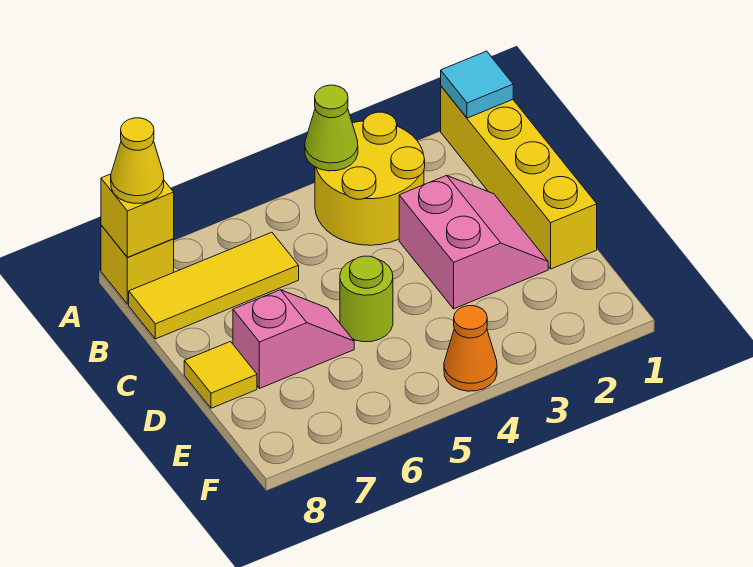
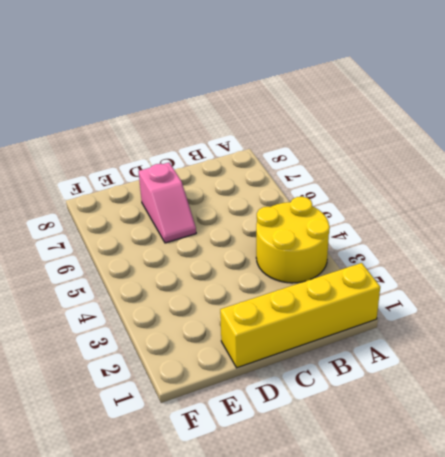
none -> yellow brick A8 level 1
none -> yellow tile B6:B8 level 1
none -> pink slope C2:D3 level 1 top 3

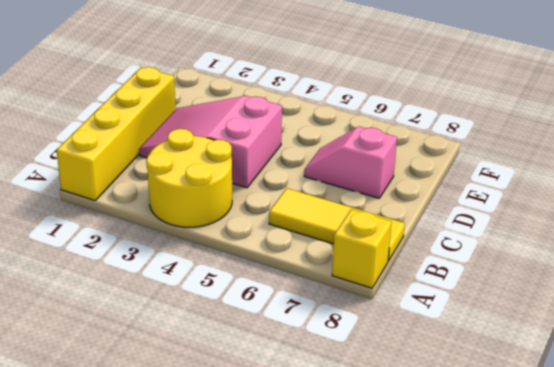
pink slope C2:D4 level 1 top 4 -> pink slope C2:D3 level 1 top 3
none -> lime round brick D5 level 1
none -> yellow tile D8 level 1
none -> orange cone F4 level 1

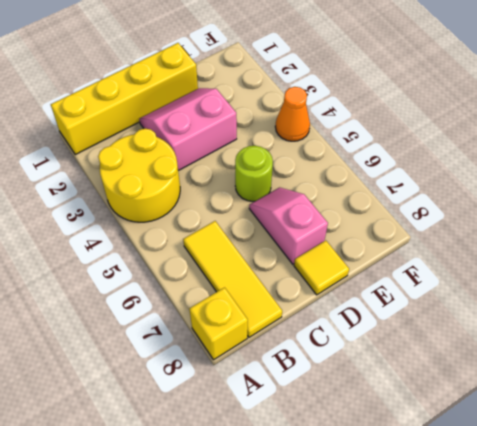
none -> cyan tile A1 level 2
none -> lime cone A4 level 2
none -> yellow brick A8 level 2

